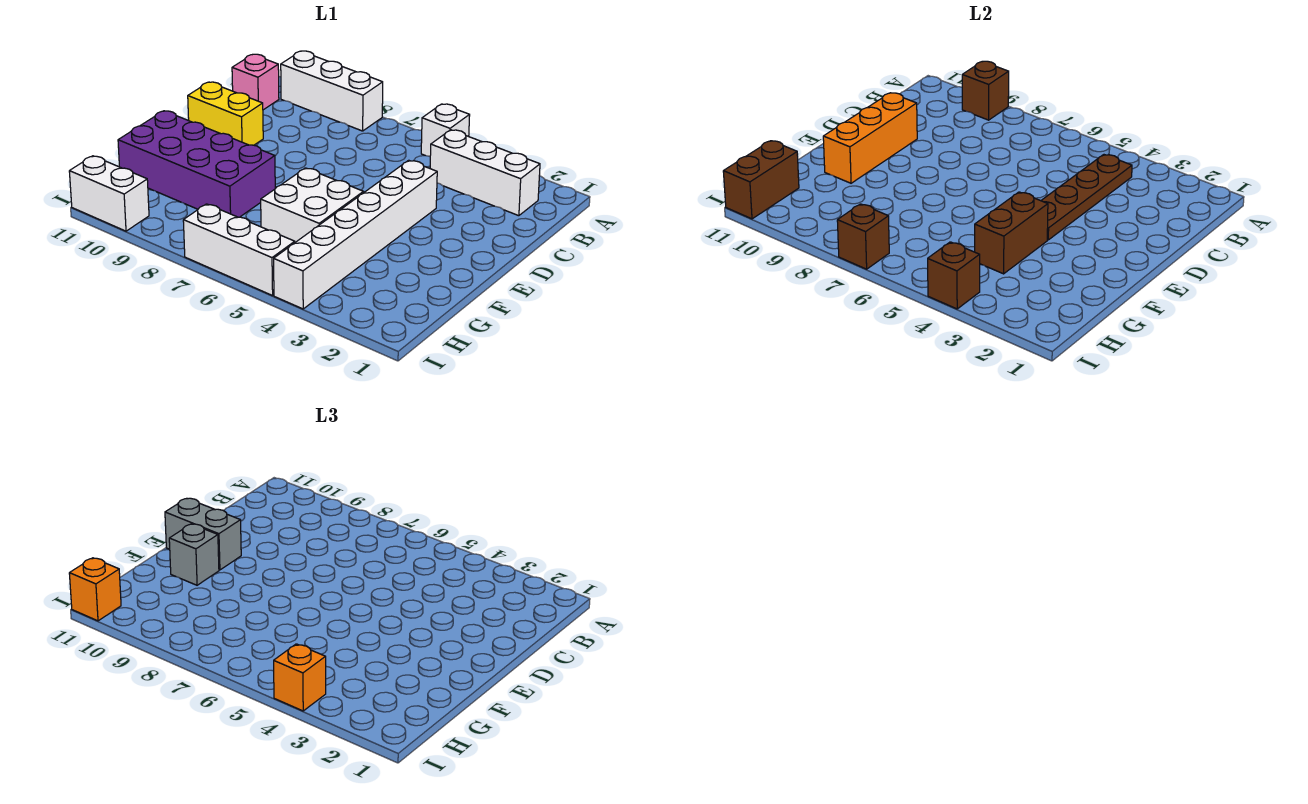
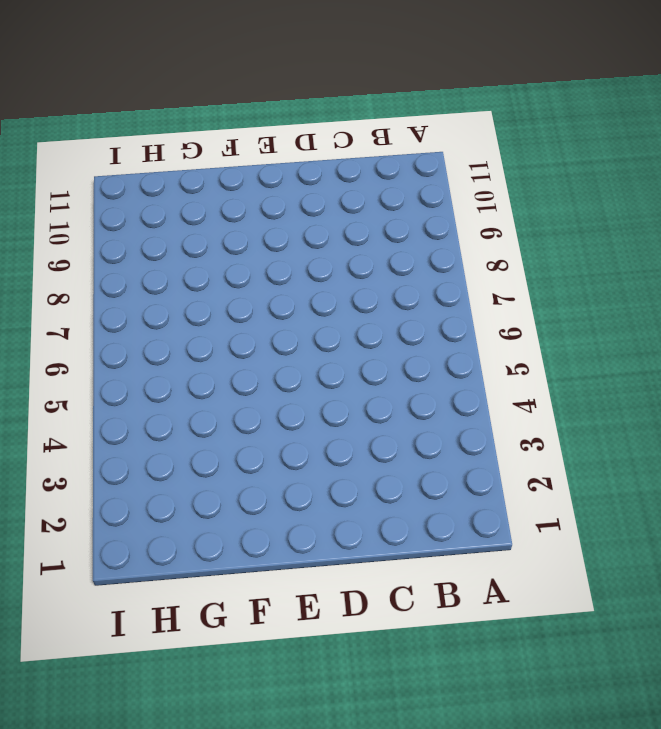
none -> white brick A5 level 1
none -> white brick A8:A10 level 1
none -> white brick B2:B4 level 1

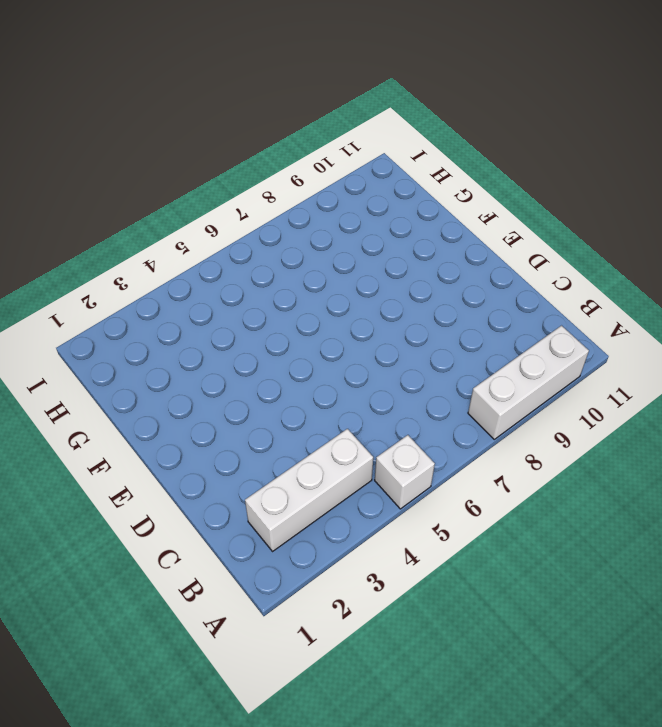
none -> pink brick B11 level 1
none -> white brick D4:I4 level 1
none -> yellow brick D10:D11 level 1

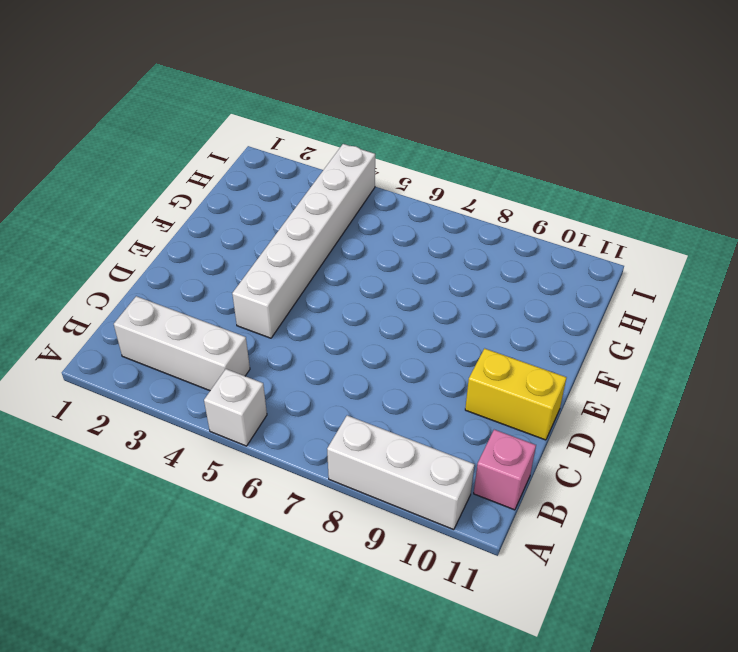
none -> white brick F5:G6 level 1
none -> purple brick F8:G11 level 1
none -> white brick I5:I7 level 1

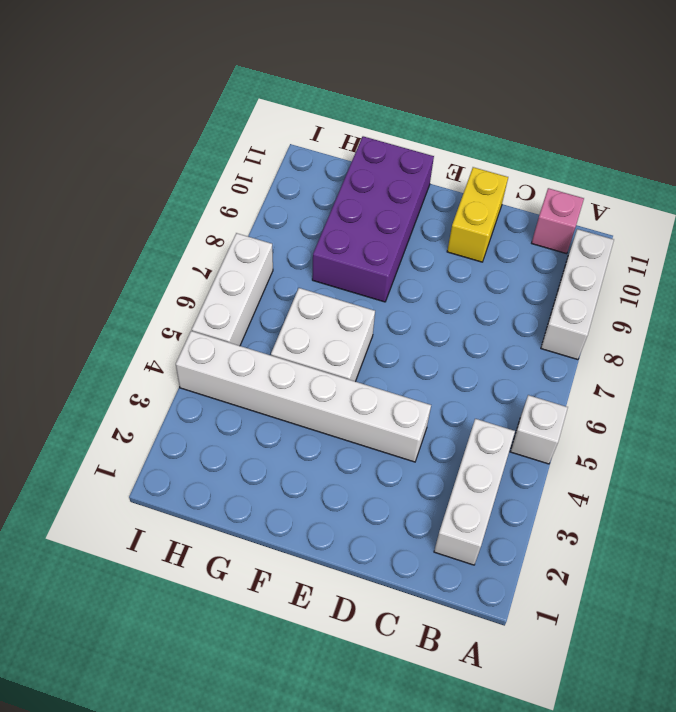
none -> white brick I10:I11 level 1
none -> brown brick A9 level 2
none -> brown plate B4:E4 level 2

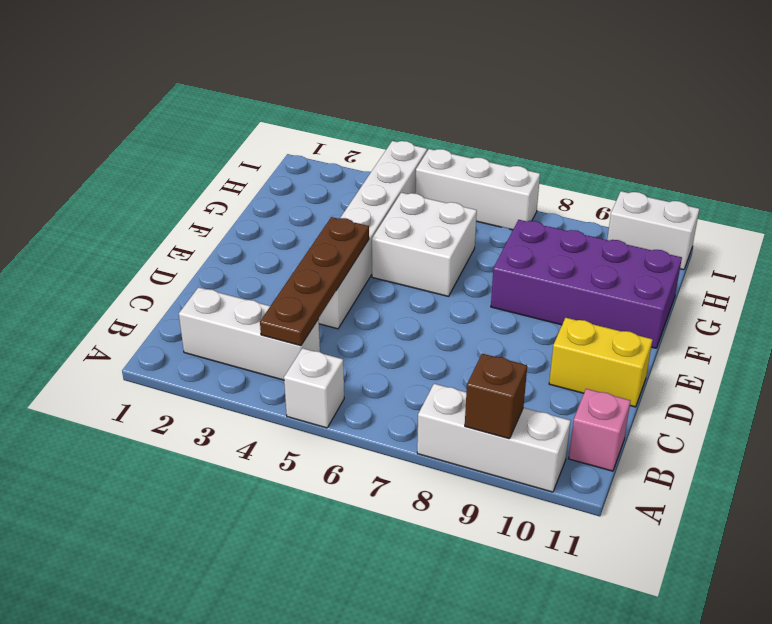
none -> orange brick D10:F10 level 2
none -> brown brick F4:G4 level 2
none -> brown brick H11:I11 level 2

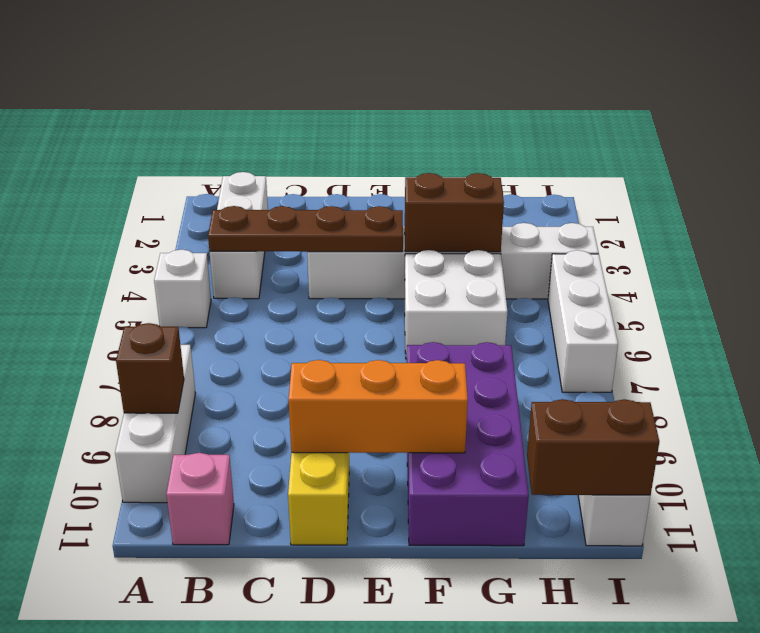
none -> brown brick I4 level 2
none -> brown brick I7 level 2
none -> grey brick E10:E11 level 3

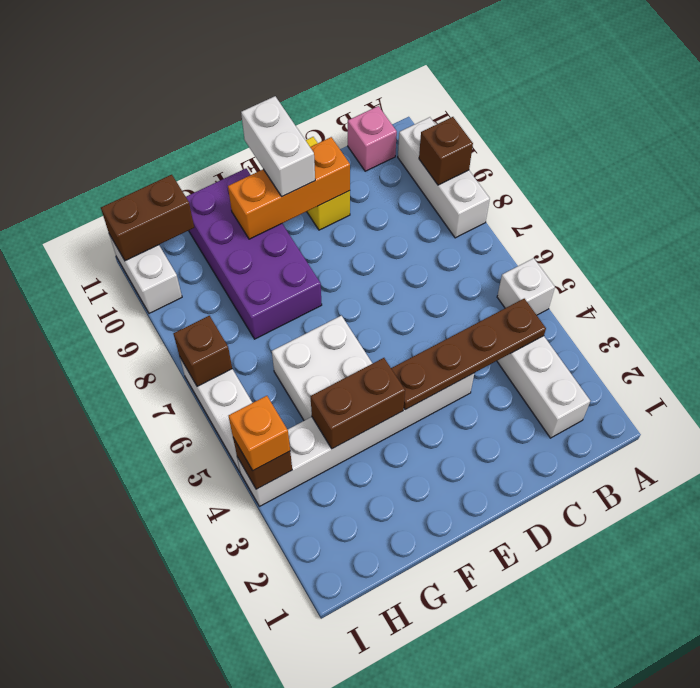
white brick E10:E11 level 3 -> grey brick E10:E11 level 3
none -> grey brick F10 level 3
none -> orange brick I11 level 3

